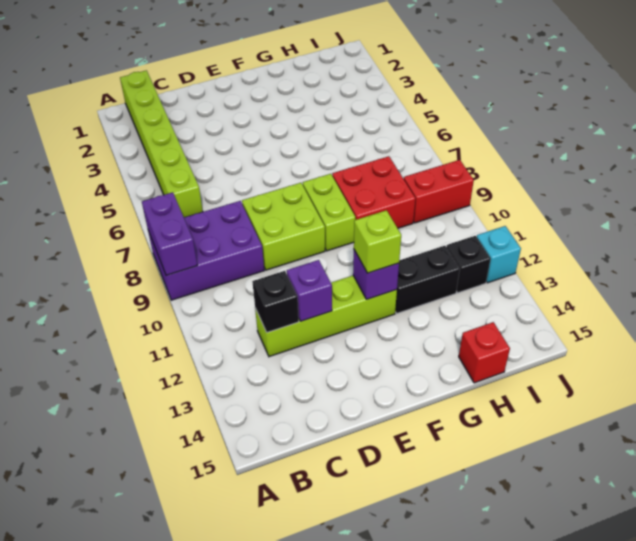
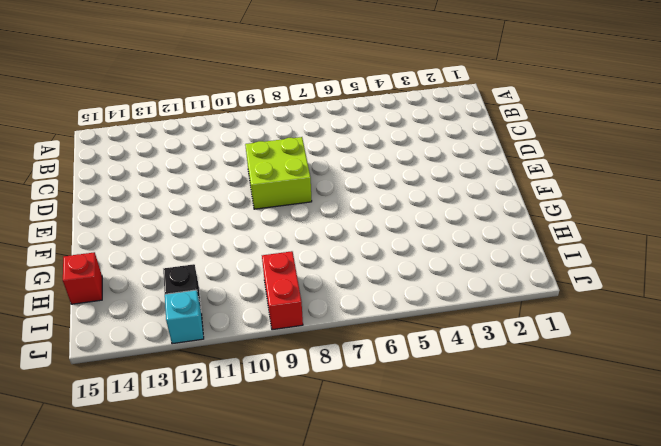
none -> purple brick A8:C9 level 1
none -> lime brick B1:B6 level 1
none -> lime brick C12:F12 level 1

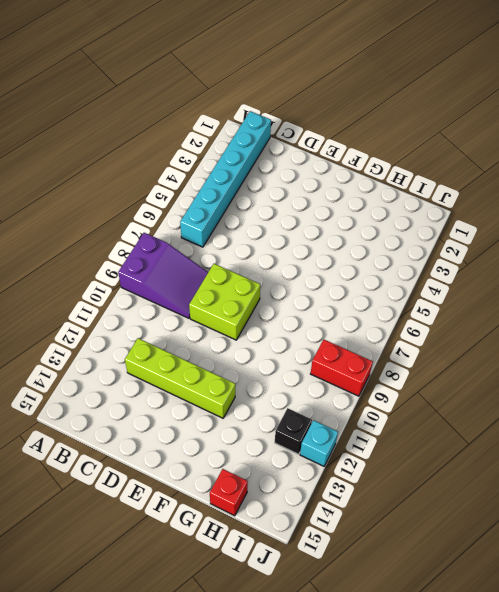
purple slope A8:C9 level 1 top A -> purple brick A8:C9 level 1
cyan brick B1:B6 level 1 -> lime brick B1:B6 level 1
none -> lime brick F8:F9 level 1
none -> red brick G8:H9 level 1
none -> black brick G12:H12 level 1

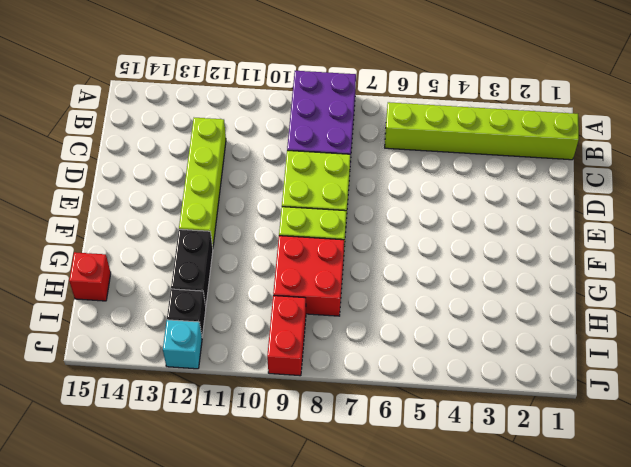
none -> purple brick A8:A9 level 2
none -> black brick C12 level 2
none -> purple brick D12 level 2

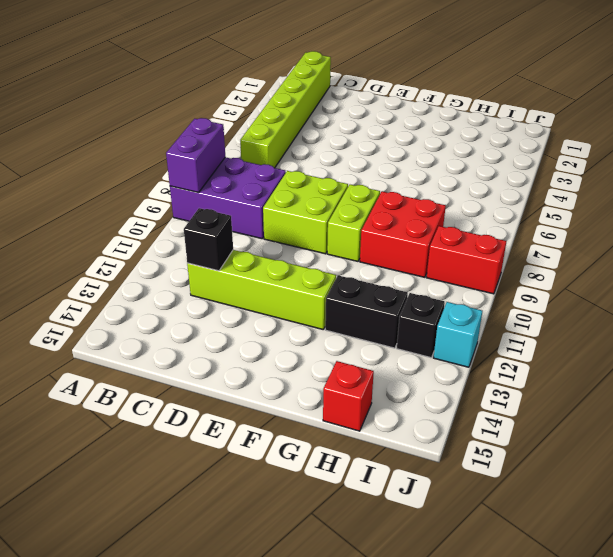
none -> purple brick D12 level 2
none -> purple brick F12 level 2
none -> lime brick F12 level 3

